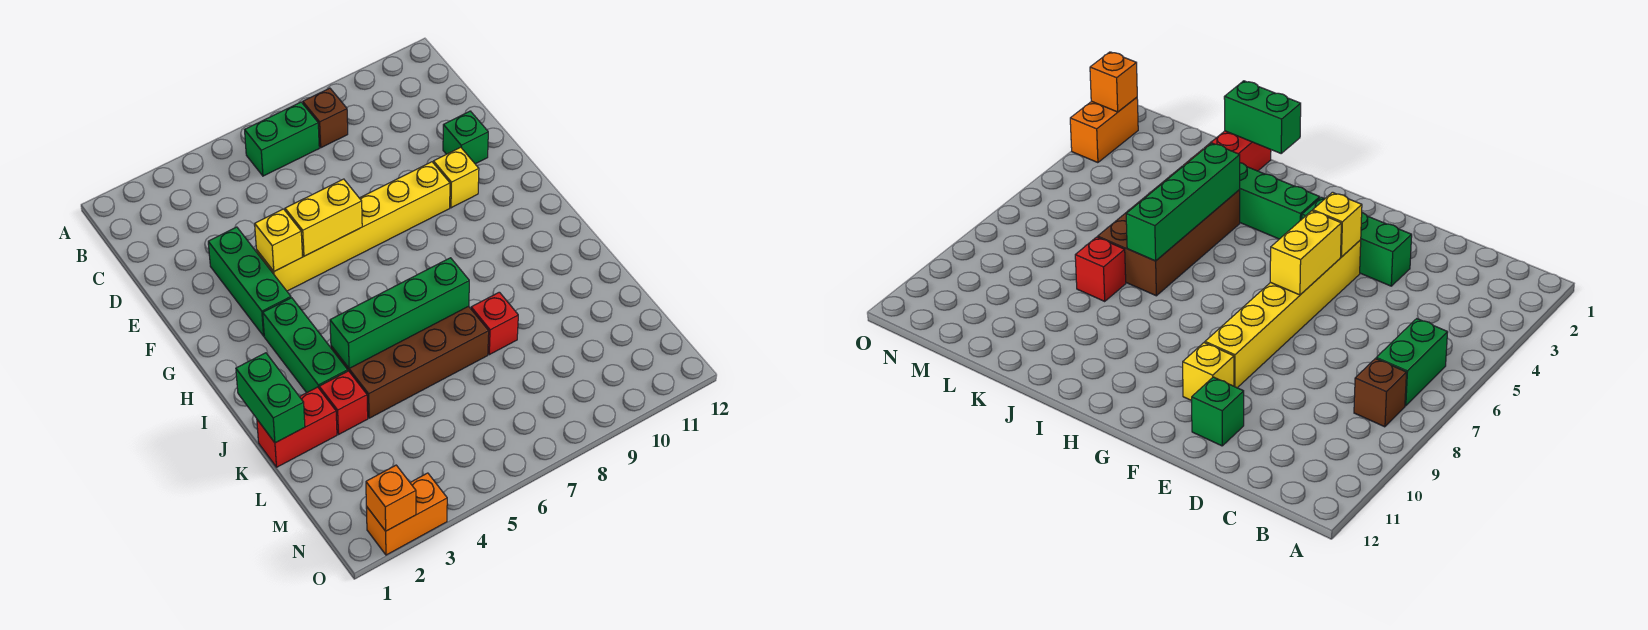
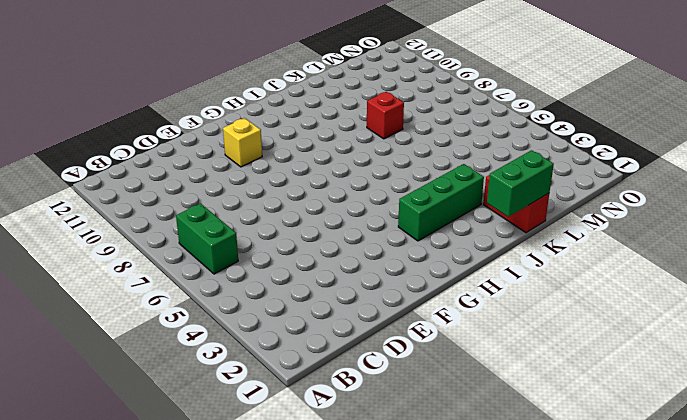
none -> brown brick B8 level 1
none -> green brick E3:G3 level 1
none -> green brick E11 level 1

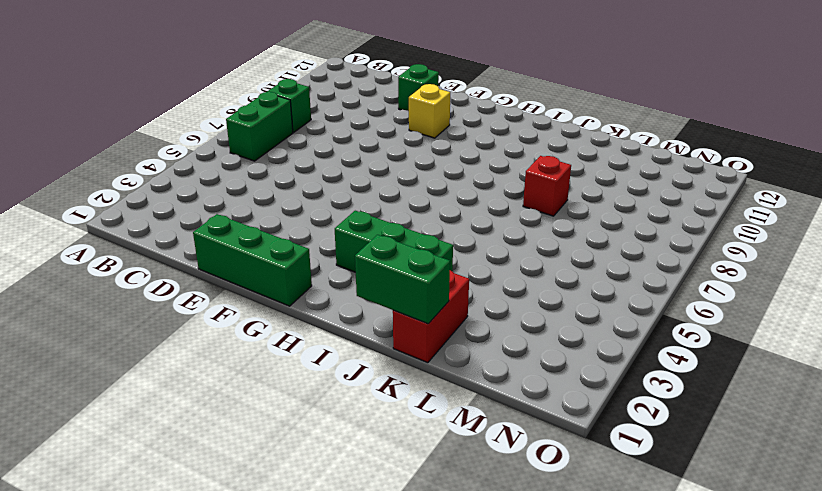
green brick B8 level 1 -> brown brick B8 level 1
green brick E1:G1 level 1 -> green brick E3:G3 level 1
none -> yellow brick F4:F9 level 1
none -> brown brick J4:K7 level 1
none -> red brick K3 level 1

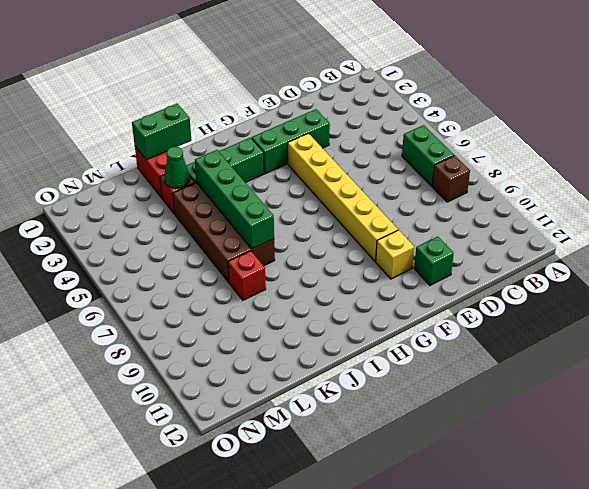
green cone K3 level 2 -> none
none -> orange brick O2:O3 level 1
none -> yellow brick F4 level 2
none -> yellow brick F5:F6 level 2

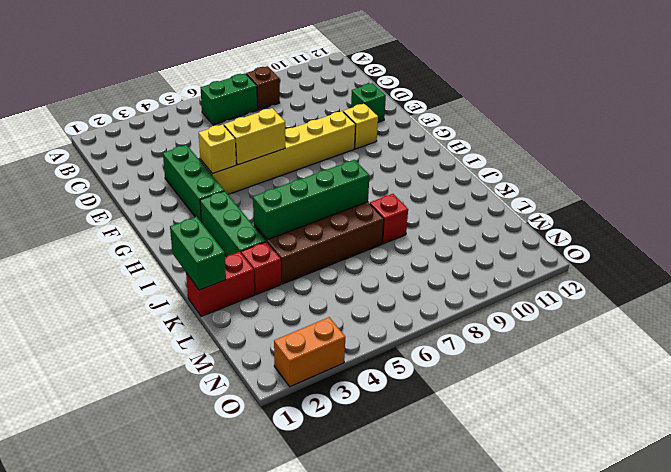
none -> orange brick O2 level 2

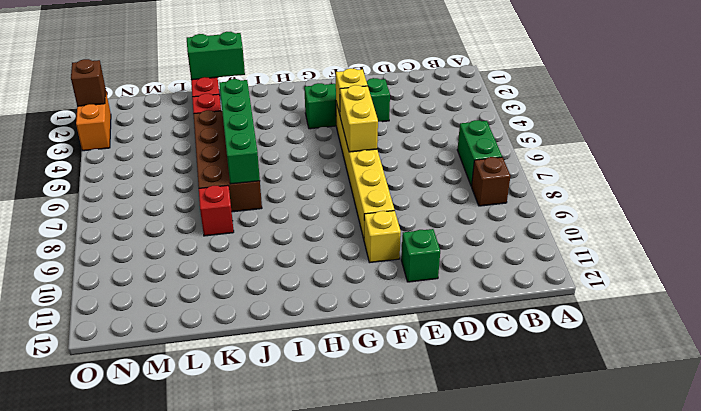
brown brick O2 level 2 -> orange brick O2 level 2
none -> green brick H3:J3 level 1

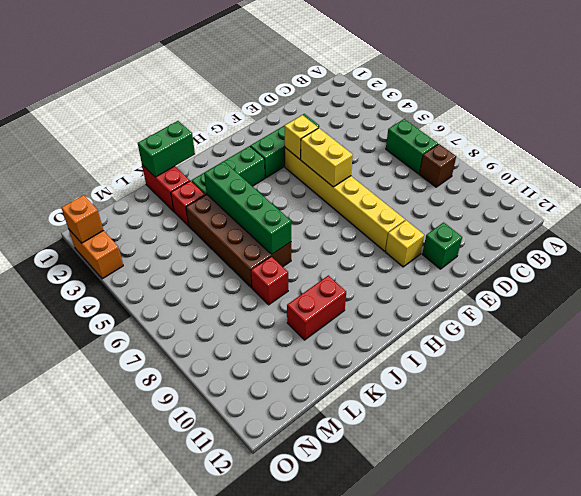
red brick J10:K10 level 1 -> none

